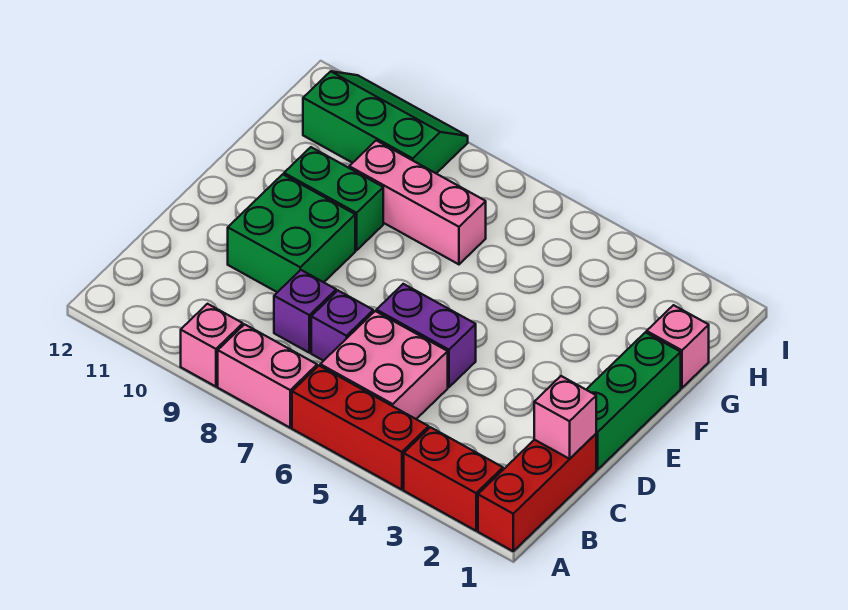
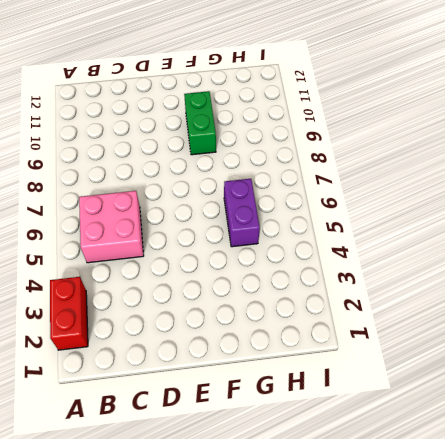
purple brick G5:G6 level 1 -> purple brick D5:D6 level 1
none -> red brick A1:C1 level 1
none -> red brick A4:A6 level 1
none -> pink brick A7:A8 level 1

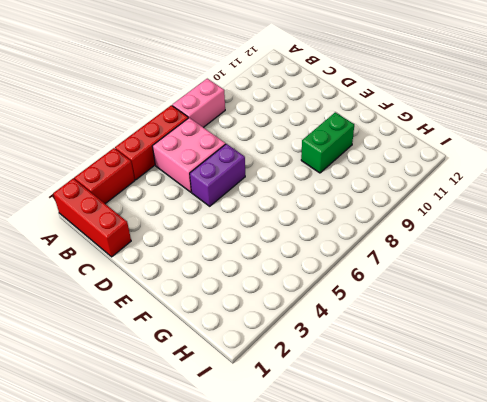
none -> pink brick A9 level 1
none -> purple brick C7 level 1
none -> purple brick C8 level 1

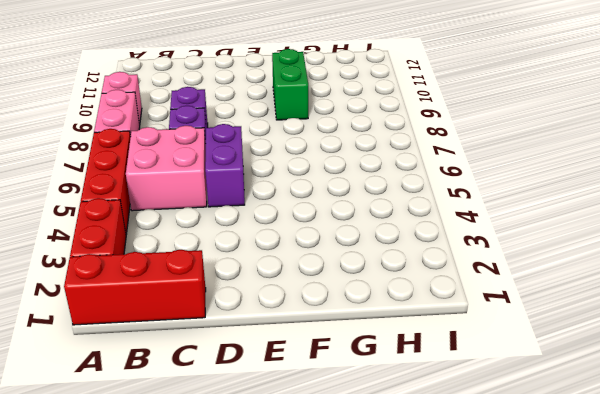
none -> green brick D1:F1 level 1
none -> green brick D9:E10 level 1
none -> pink brick G1 level 1

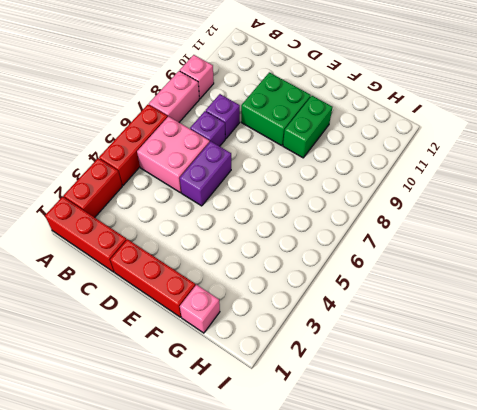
red brick D1:F1 level 1 -> green brick D1:F1 level 1
none -> pink brick G7:G9 level 1
none -> green slope H9:I11 level 1 top H
none -> pink brick C1 level 2

